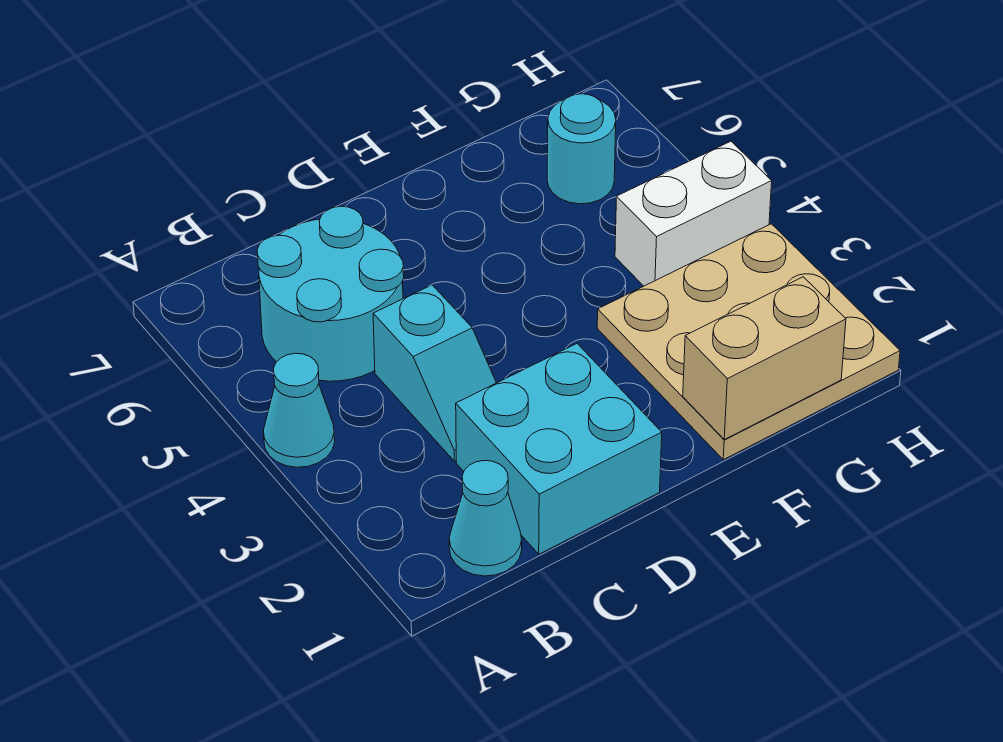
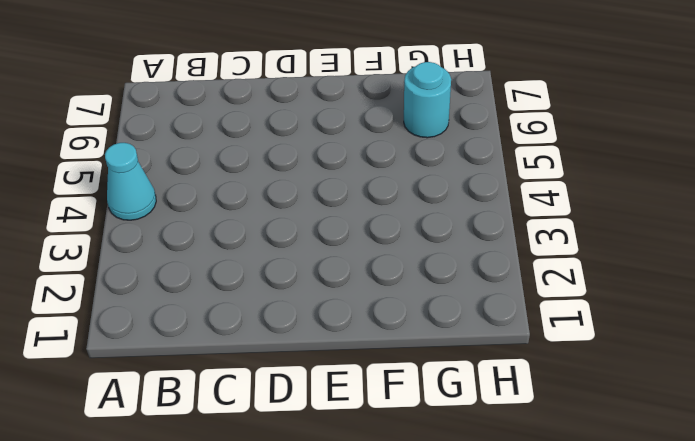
none -> cyan cone B1 level 1
none -> cyan round brick B5:C6 level 1

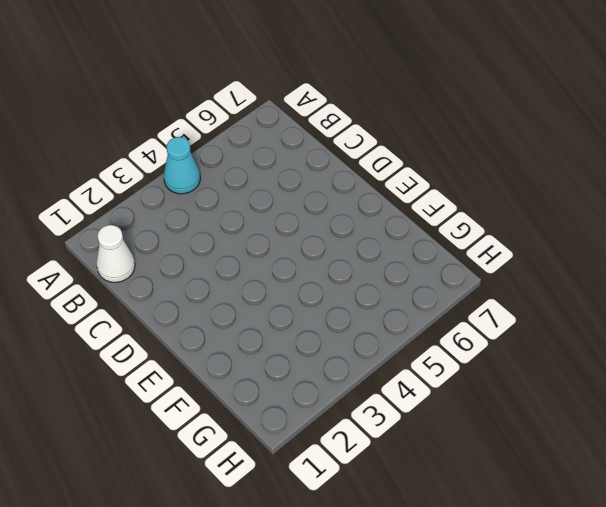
white cone B1 level 1 -> cyan cone B1 level 1
none -> cyan round brick B5:C6 level 1
none -> cyan brick C1:D2 level 1

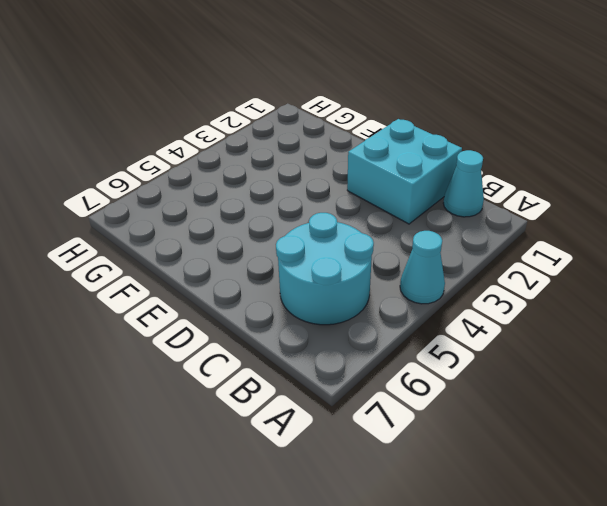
none -> cyan slope C3:C4 level 1 top 4
none -> tan plate F1:H3 level 1

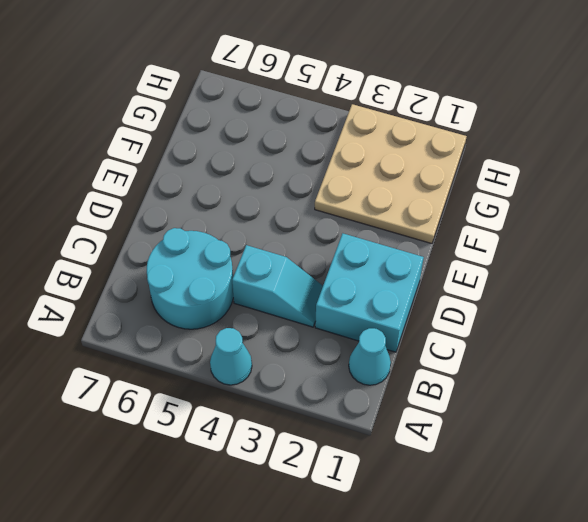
none -> white brick G4:H4 level 1
none -> cyan round brick G6 level 1

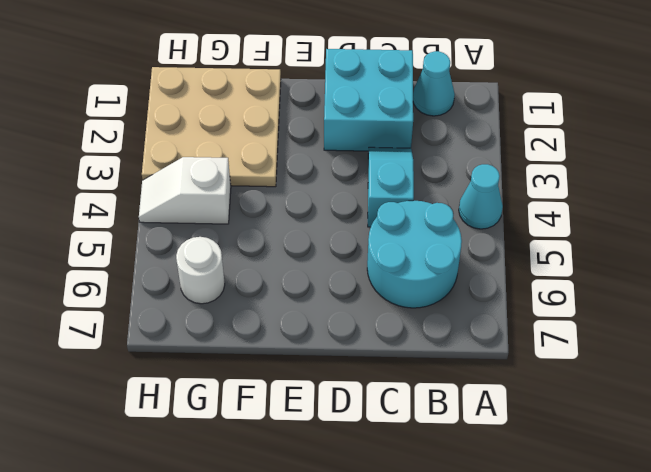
white slope G4:H4 level 1 top G -> white brick G4:H4 level 1
white round brick G6 level 1 -> cyan round brick G6 level 1
none -> tan brick F1:G1 level 2

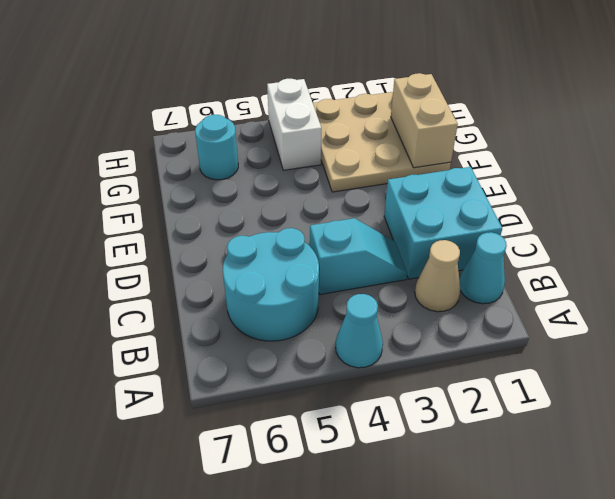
tan cone B2 level 1 -> none

